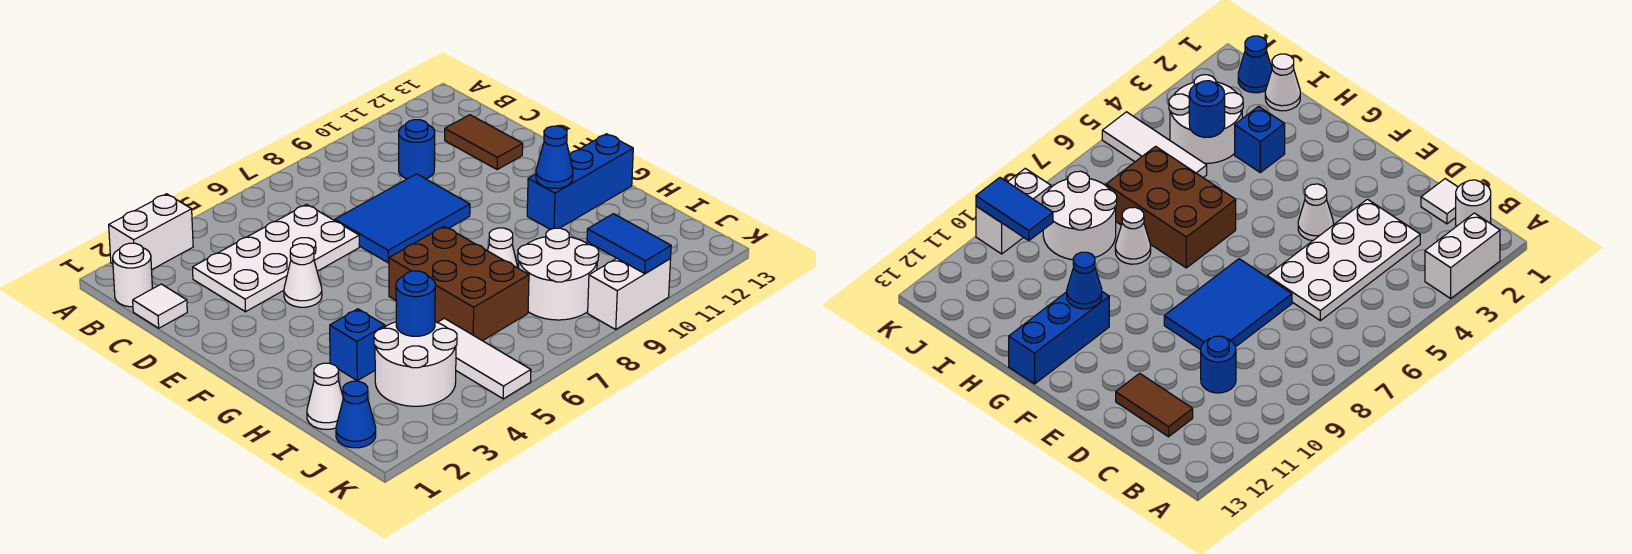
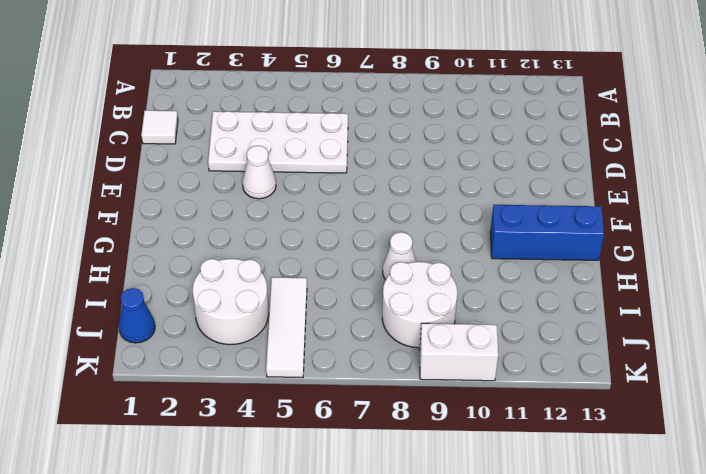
none -> white brick A2:A3 level 1
none -> white round brick B1 level 1
none -> blue round brick C10 level 1

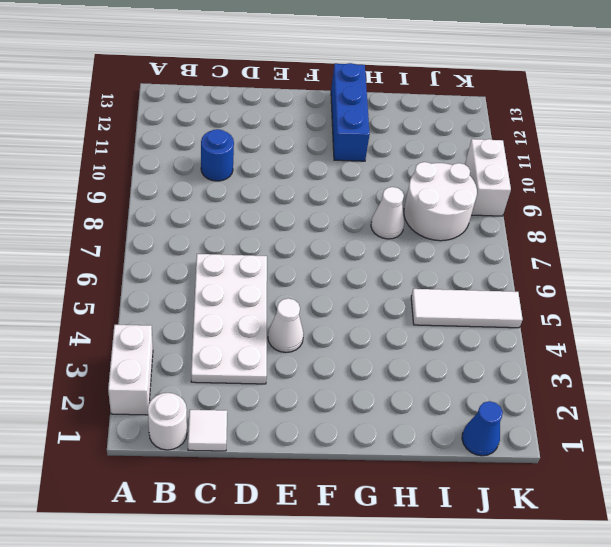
none -> brown tile C12:D12 level 1
none -> blue tile D7:E9 level 1
none -> brown brick G6:I7 level 1

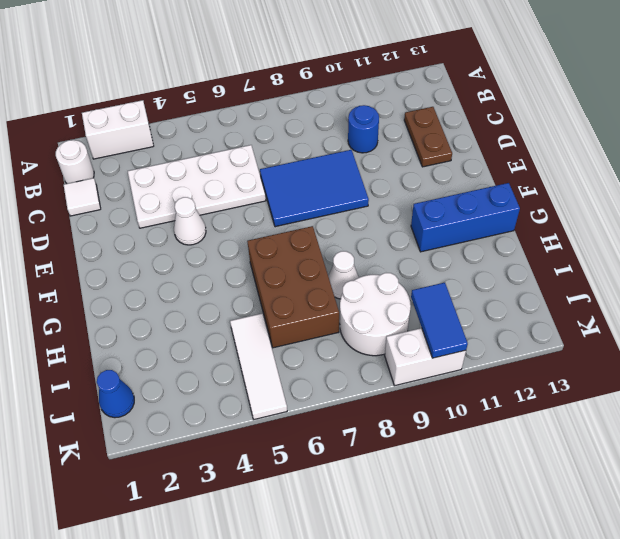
brown plate C12:D12 level 1 -> brown tile C12:D12 level 1
none -> blue brick H3 level 1
none -> white cone I1 level 1
none -> white round brick I3:J4 level 1

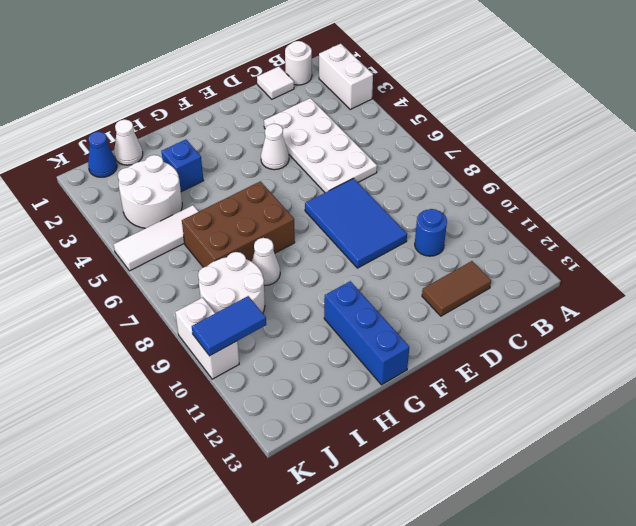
none -> blue cone G11 level 2
none -> blue round brick I4 level 2

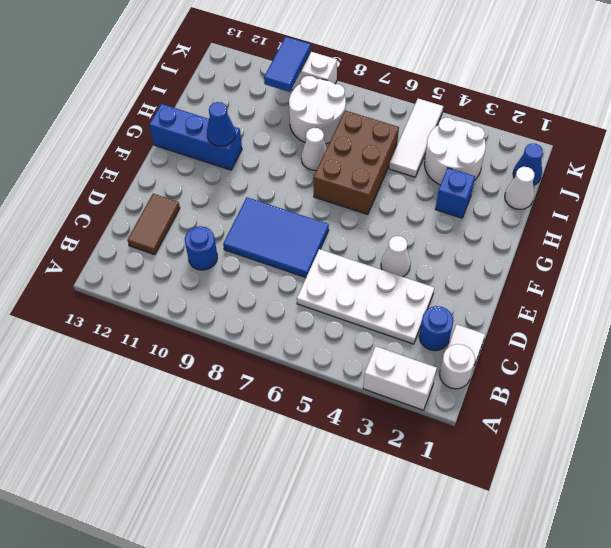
blue round brick C2 level 1 -> blue round brick I4 level 2

